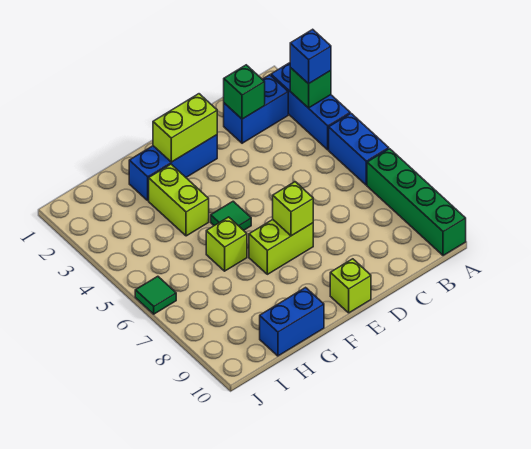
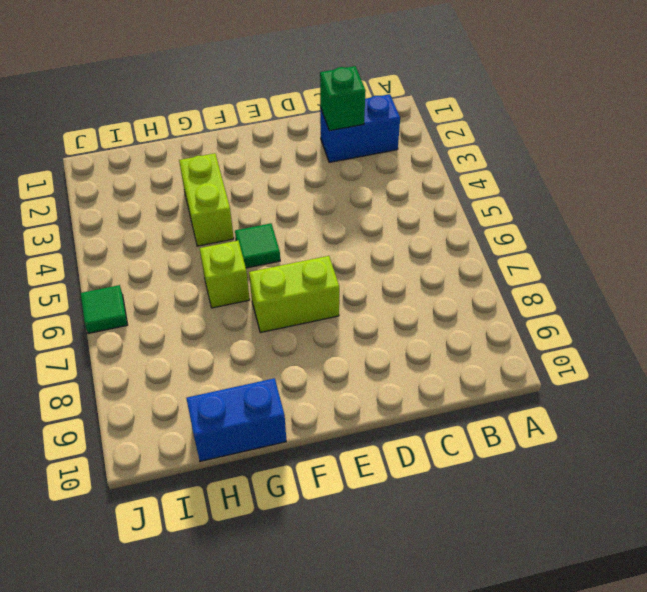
none -> blue brick A2:A4 level 1
none -> blue brick A5:A6 level 1
none -> green brick A7:A10 level 1

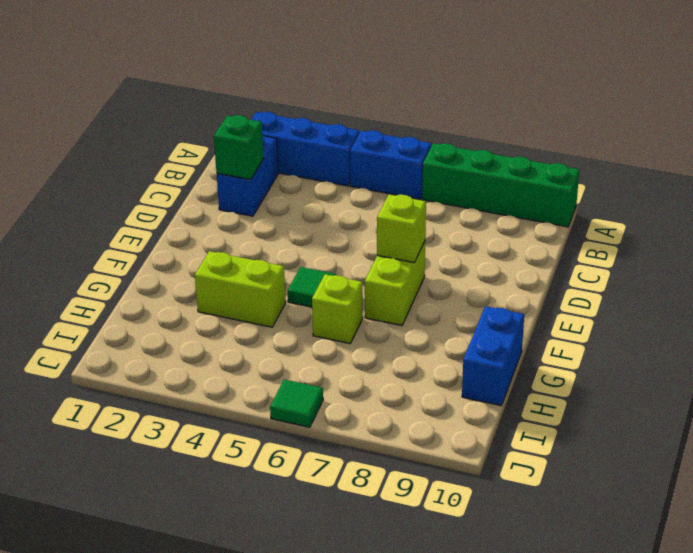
none -> blue brick E2:G2 level 1
none -> lime brick E10 level 1
none -> green brick A3 level 2

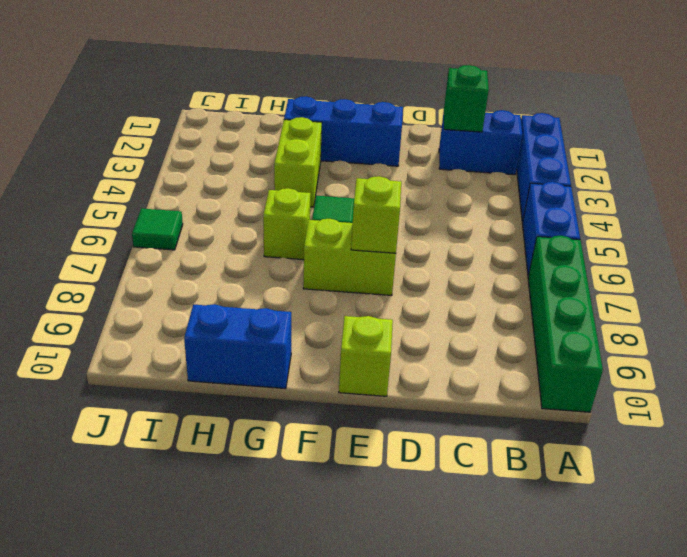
none -> green brick A3 level 2
none -> lime brick E2:F2 level 2
none -> blue brick A3 level 3

